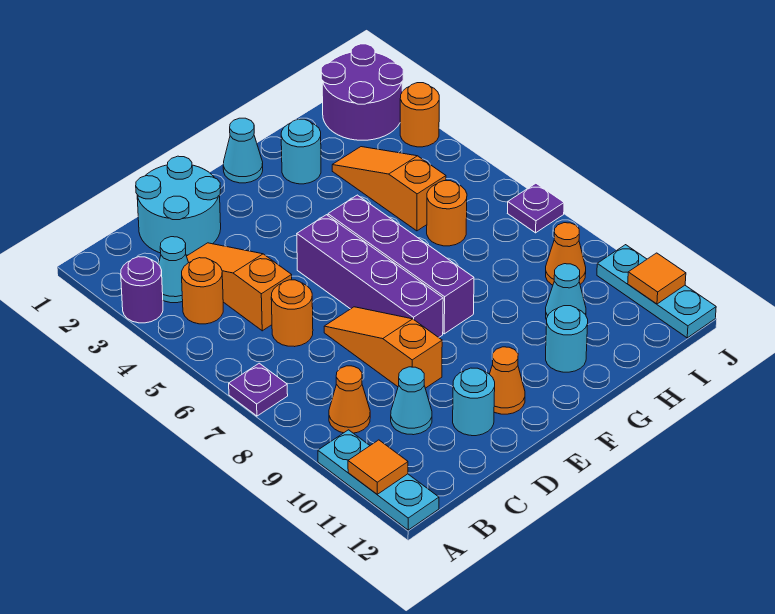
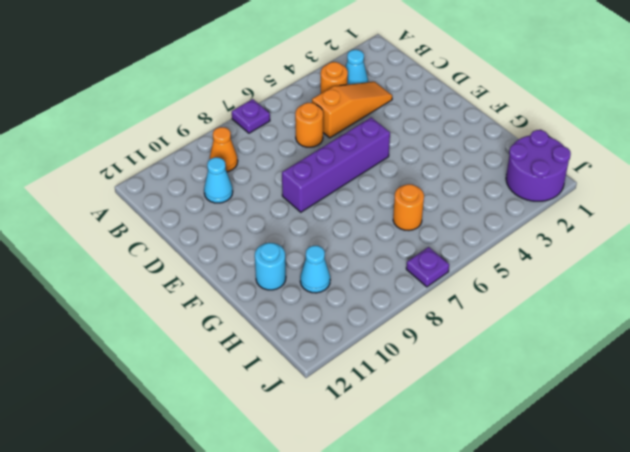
none -> purple round brick A3 level 1
none -> cyan plate A10:A12 level 1
none -> cyan round brick C1:D2 level 1

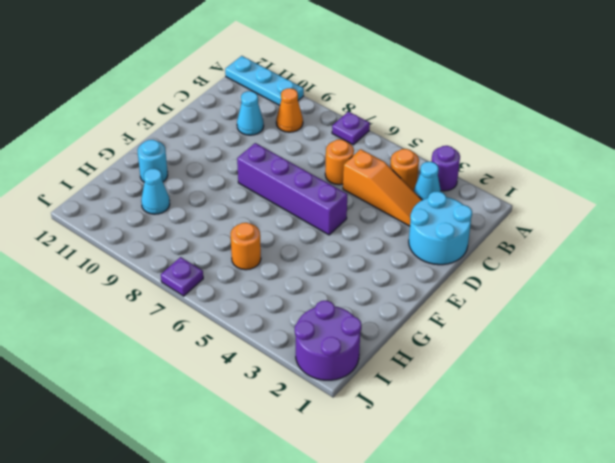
none -> orange slope D7:D9 level 1 top 9
none -> cyan round brick D11 level 1
none -> orange cone E11 level 1

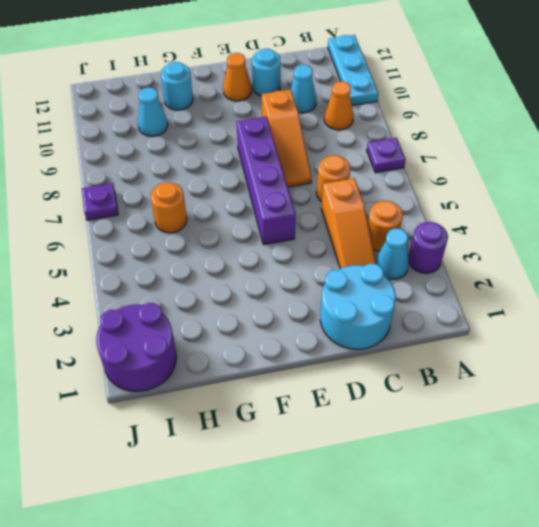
none -> cyan cone F1 level 1
none -> purple brick F5:F8 level 1
none -> cyan round brick G2 level 1

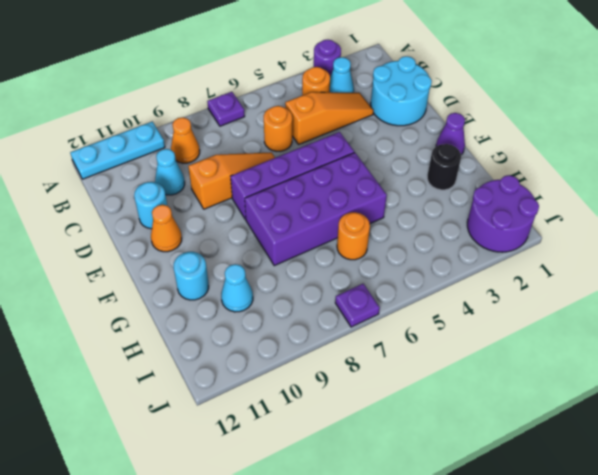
purple cone F1 level 1 -> cyan cone F1 level 1
purple brick F5:G8 level 1 -> purple brick F5:F8 level 1
black round brick G2 level 1 -> cyan round brick G2 level 1
none -> orange slope H3:H5 level 1 top 5
none -> orange cone I9 level 1
none -> orange round brick J3 level 1

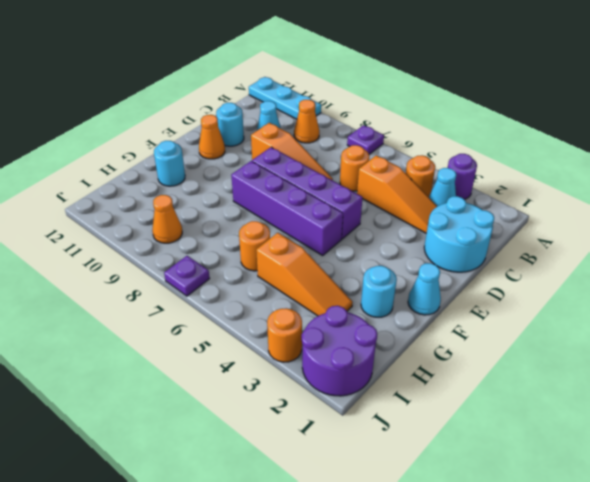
none -> cyan cone H10 level 1
none -> cyan plate J10:J12 level 1
none -> orange tile A11 level 2

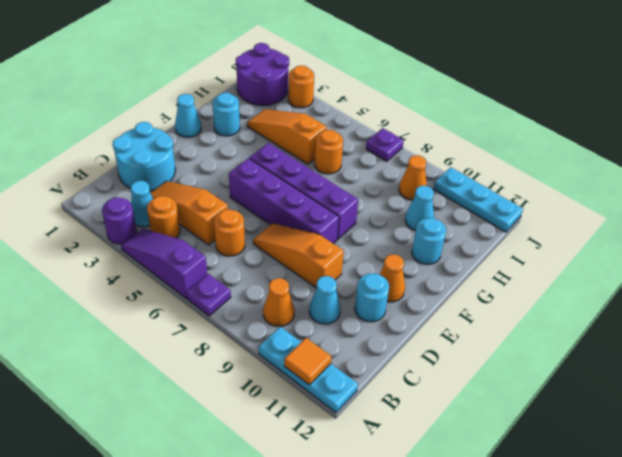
purple slope A4:A6 level 1 top 6 -> none
none -> orange tile J11 level 2

